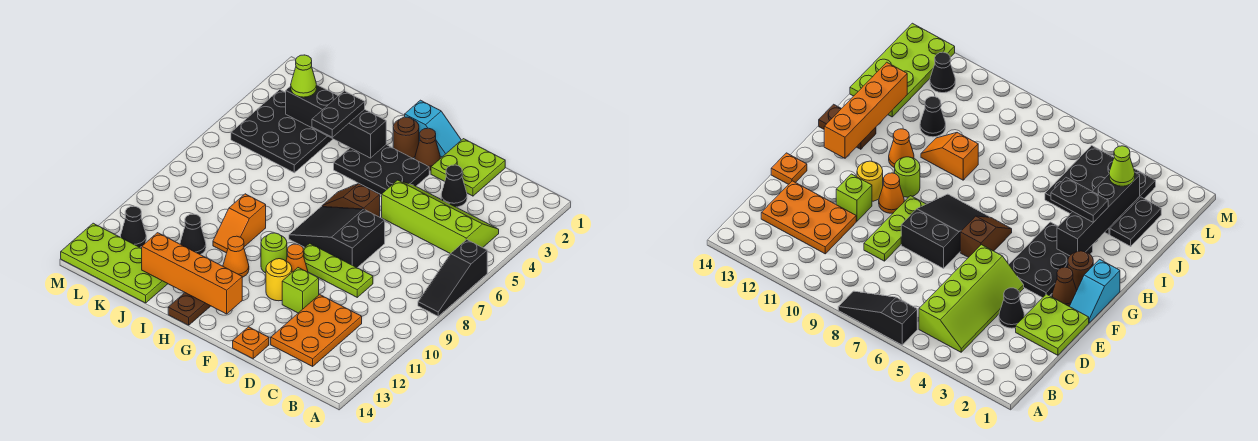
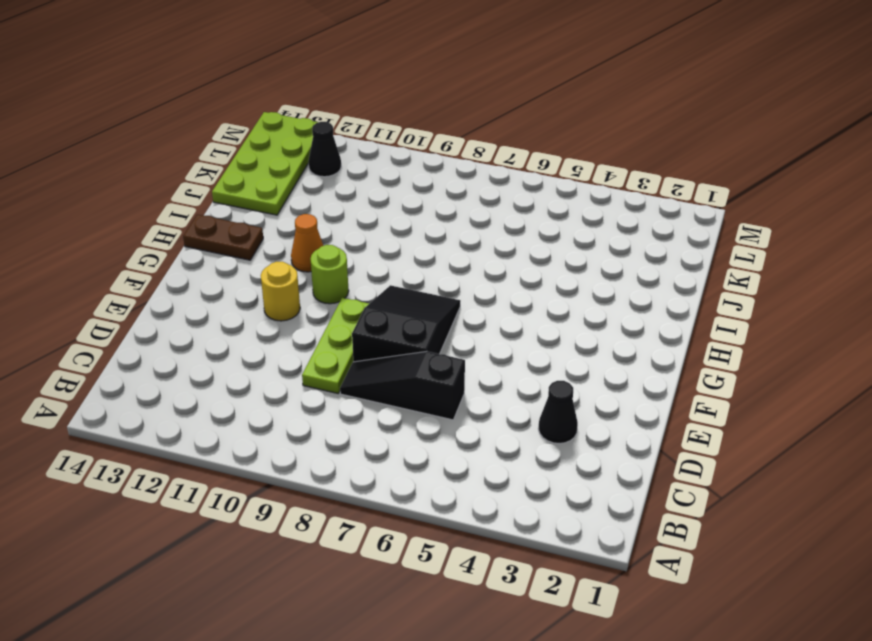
black slope D6:D8 level 1 top 6 -> black slope A6:A8 level 1 top 6
none -> lime slope B4:E5 level 1 top 5
none -> orange plate C11:D13 level 1
none -> lime plate D1:E2 level 1

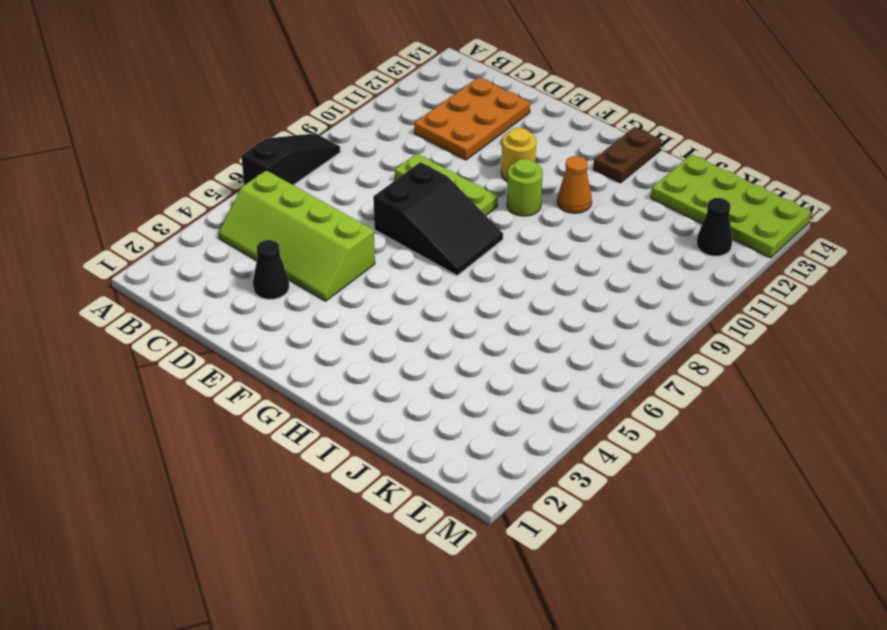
none -> lime plate D1:E2 level 1
none -> lime brick E11 level 1
none -> orange plate E14 level 1

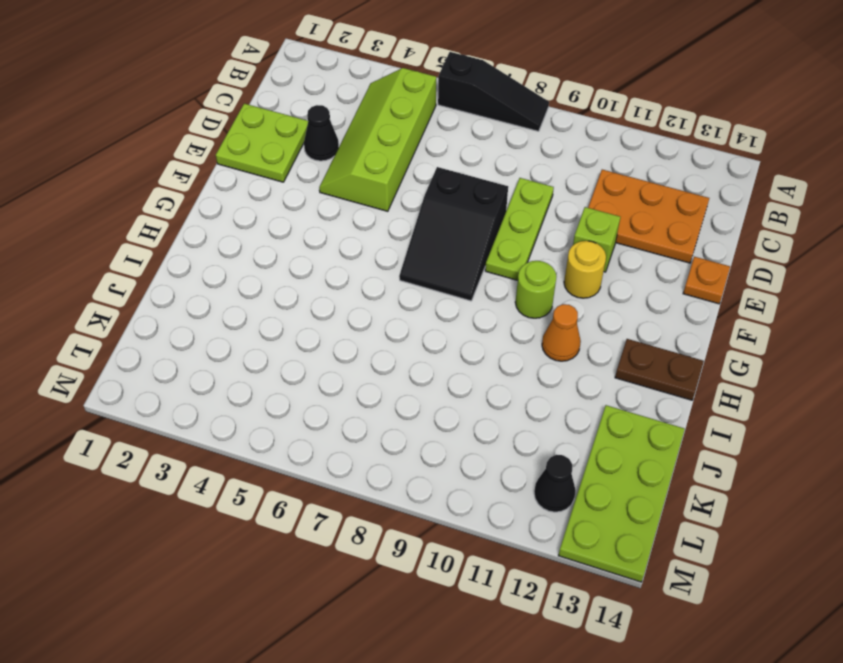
none -> cyan slope F1:G1 level 1 top G
none -> brown cone F2 level 1
none -> black plate F3:H4 level 1

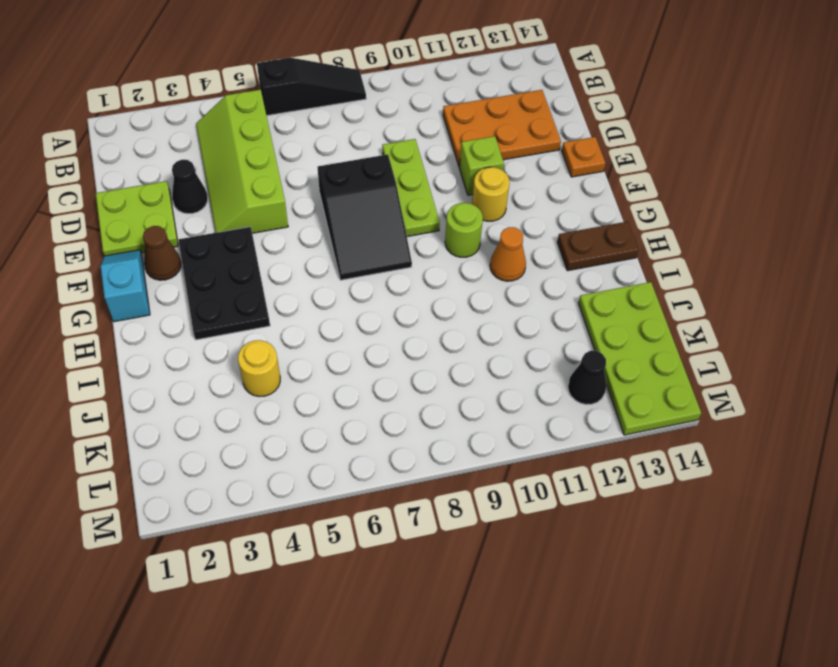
yellow round brick J4 level 1 -> black plate J3:L5 level 1
none -> brown slope F6:G6 level 1 top F
none -> orange cone F10 level 1
none -> brown round brick G2 level 1

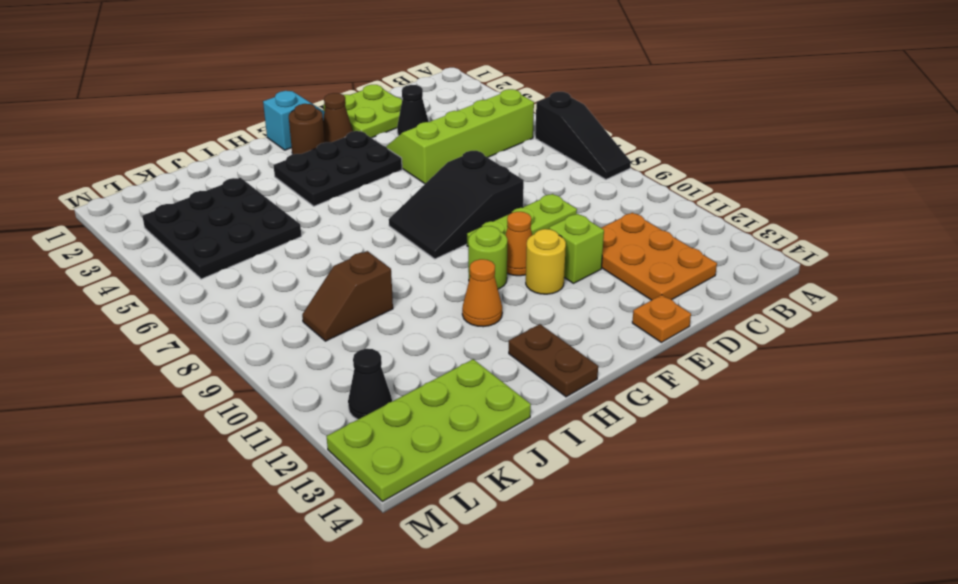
brown slope J9:K9 level 1 top J -> brown slope F6:G6 level 1 top F
none -> orange slope I9:I10 level 1 top 9
none -> black plate J2:K2 level 1
none -> black cone J11 level 1

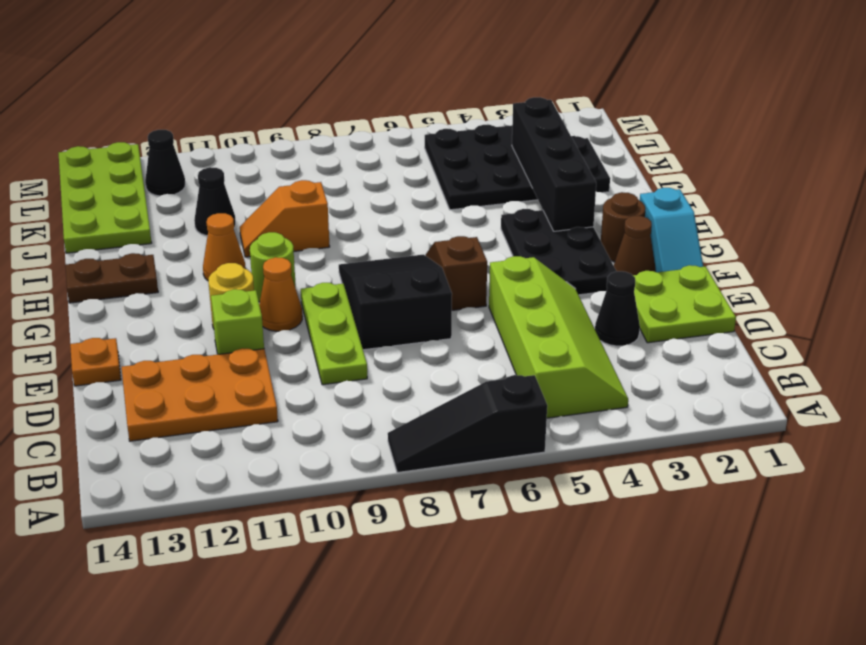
none -> orange brick G13:J13 level 2
none -> black plate I3:I4 level 3
none -> lime cone K3 level 3

